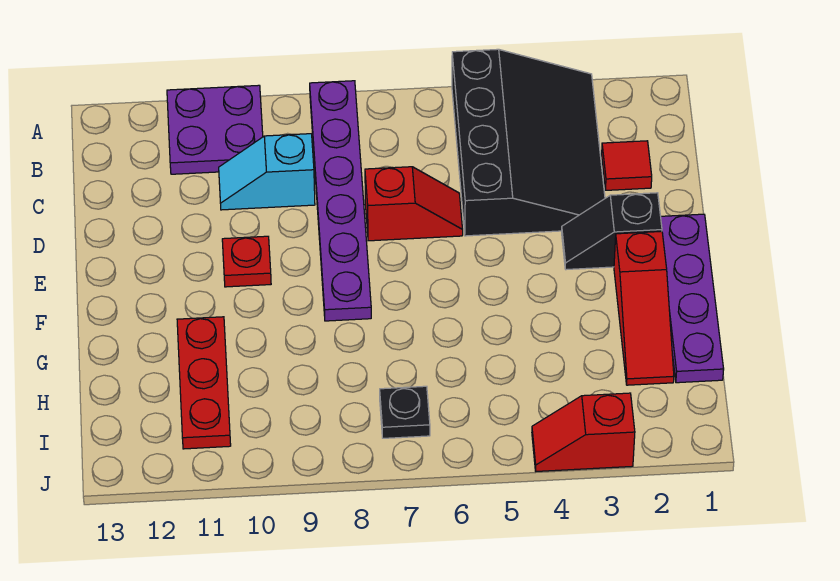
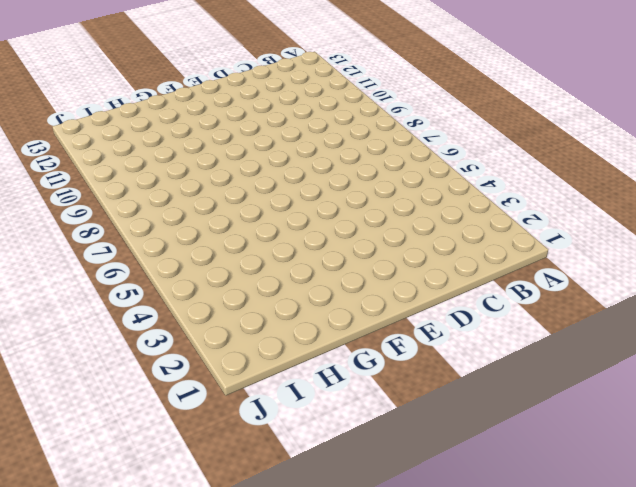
none -> black slope A3:D5 level 1 top 5
none -> purple plate A8:F8 level 1
none -> purple plate A10:B11 level 1

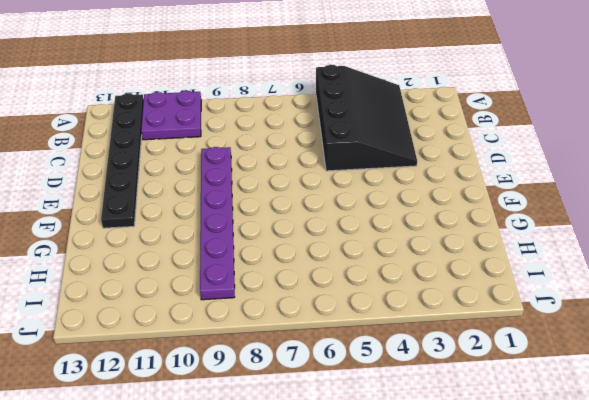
black plate A12:F12 level 1 -> none
purple plate D9:I9 level 1 -> purple plate A8:F8 level 1
none -> red tile C2 level 1
none -> cyan slope C9:C10 level 1 top 9
none -> red slope D6:D7 level 1 top 7

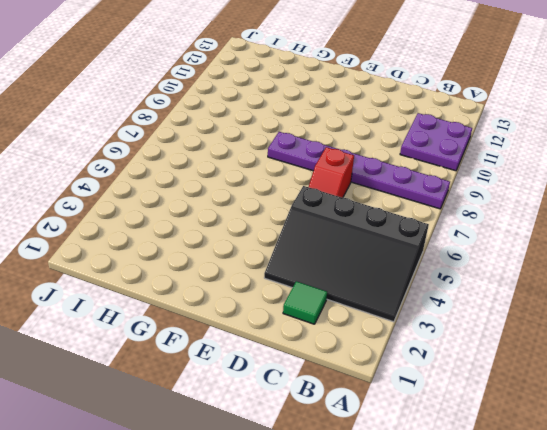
green tile C2 level 1 -> red tile C2 level 1
none -> cyan slope C9:C10 level 1 top 9
none -> purple plate E1:H1 level 1
none -> black slope E2:E3 level 1 top 2

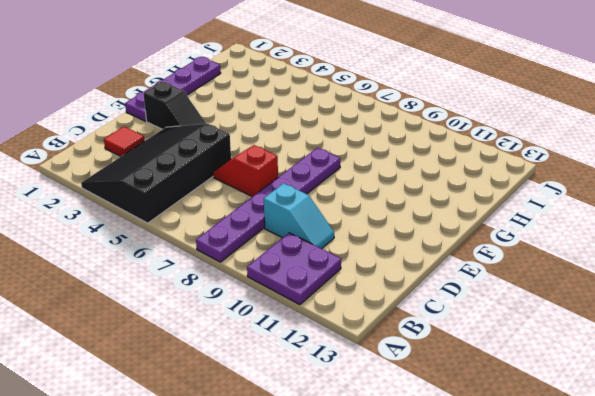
none -> red plate E10 level 1
none -> red slope F2:H2 level 1 top F
none -> red plate G11:I11 level 1

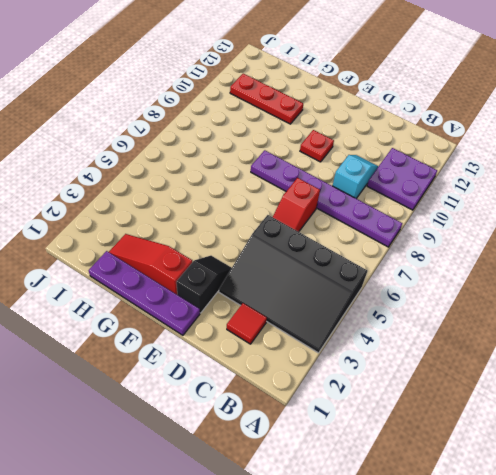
none -> black plate I7 level 1
none -> red slope J3:J4 level 1 top 3

